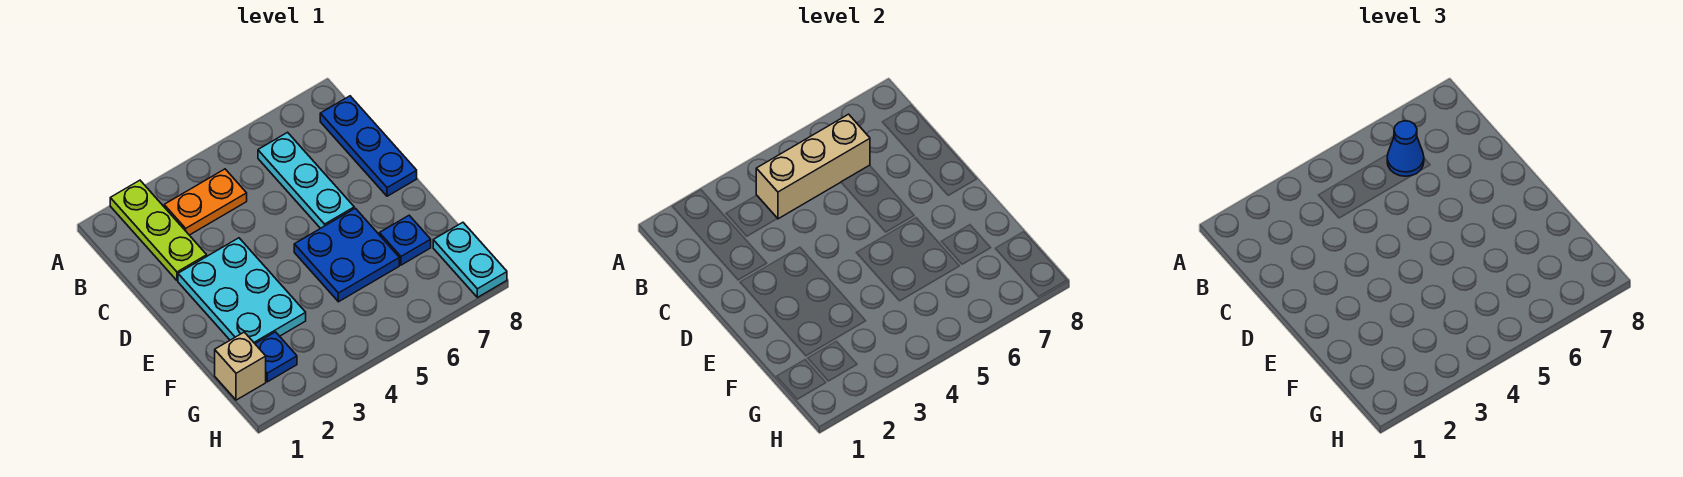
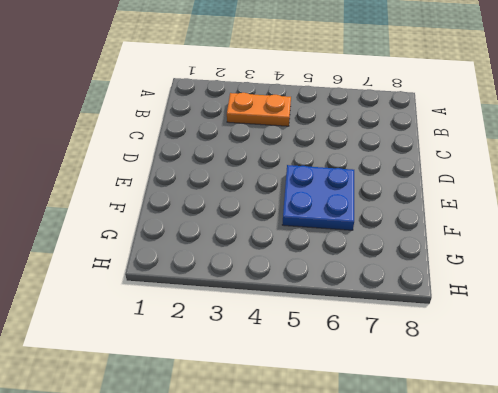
none -> lime plate A2:C2 level 1
none -> cyan plate B6:D6 level 1
none -> blue plate B8:D8 level 1

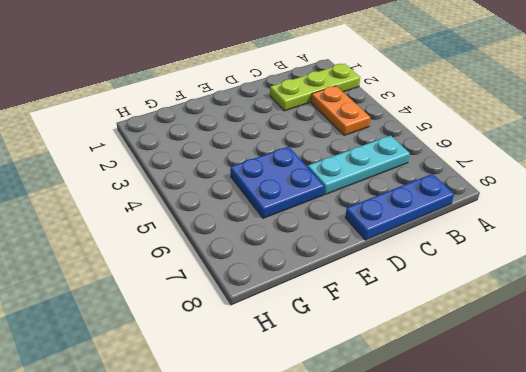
none -> cyan plate D2:F3 level 1
none -> blue plate F7 level 1
none -> tan brick G1 level 1

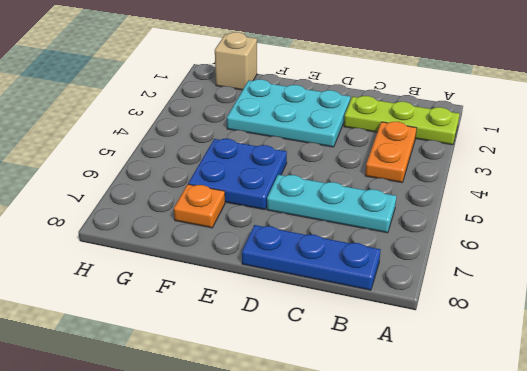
orange plate F7 level 1 -> blue plate F7 level 1
none -> blue plate G2 level 1
none -> cyan plate G8:H8 level 1
none -> tan brick B4:B6 level 2

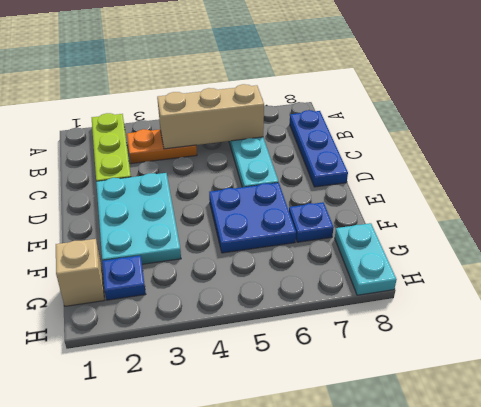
none -> blue cone B6 level 3

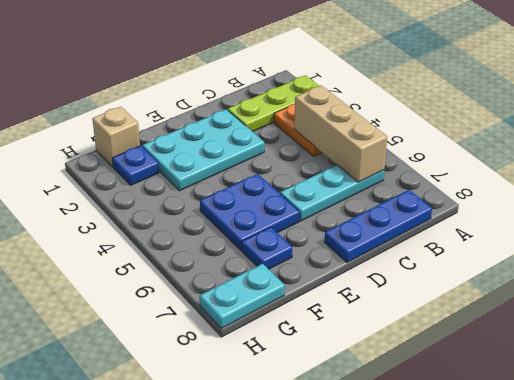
none -> blue cone B6 level 3

